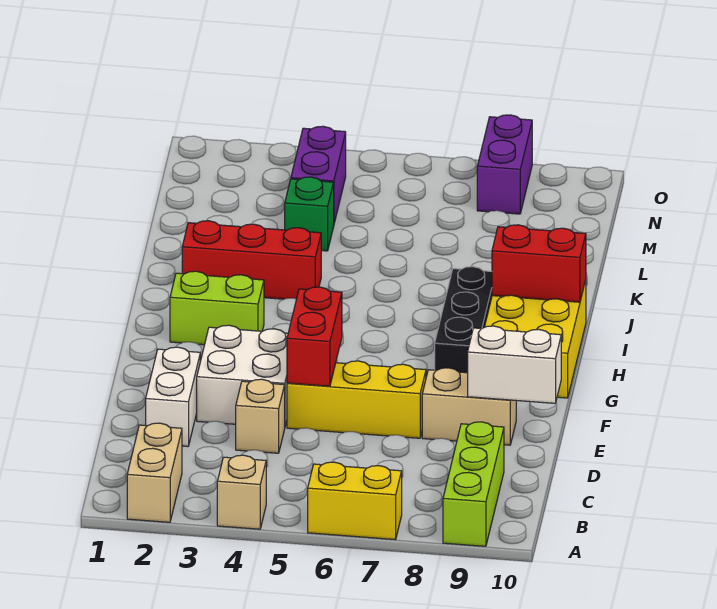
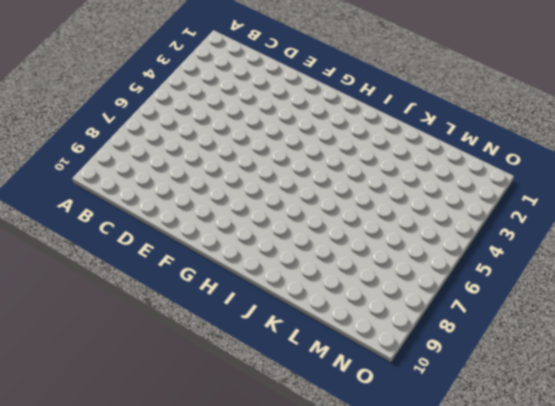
none -> tan brick A2:B2 level 1
none -> tan brick A4 level 1
none -> yellow brick A6:A7 level 1

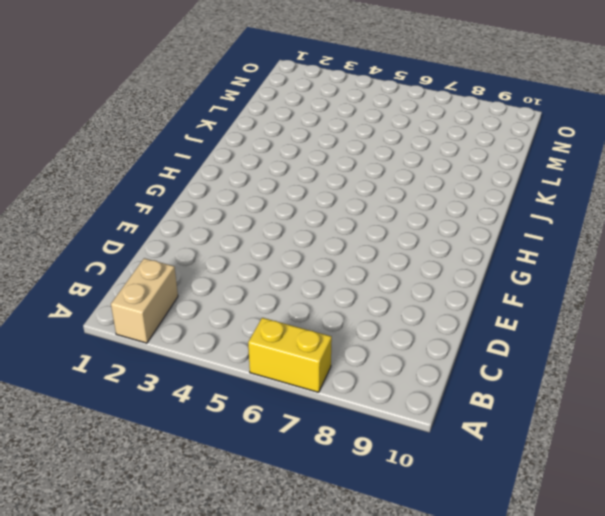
none -> tan brick A4 level 1
none -> lime brick A9:C9 level 1
none -> white brick D2:E2 level 1

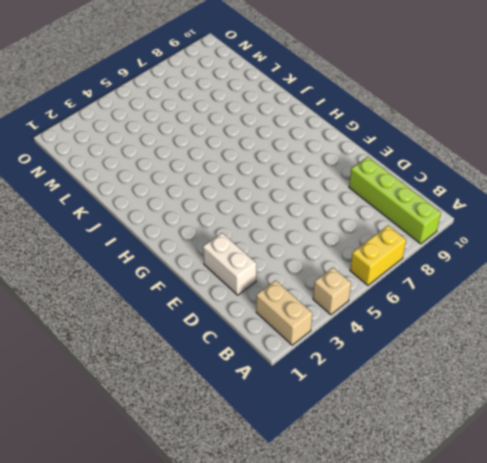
lime brick A9:D9 level 1 -> lime brick A9:C9 level 1
none -> tan brick D4 level 1
none -> white brick E3:F4 level 1
none -> yellow brick E5:E7 level 1

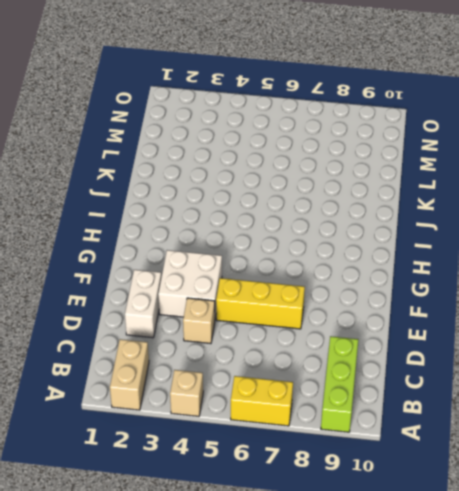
none -> tan brick E8:E9 level 1
none -> black brick G8:I8 level 1
none -> yellow brick G9:I10 level 1

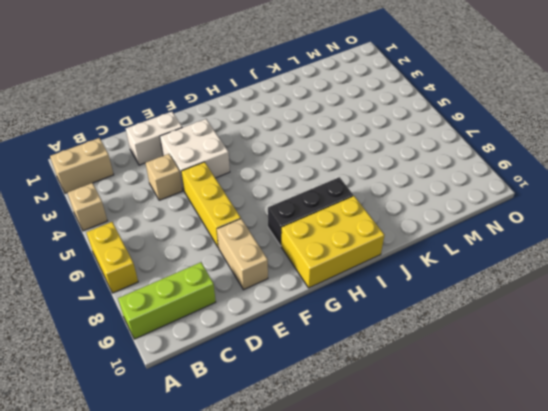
none -> lime brick H2:H3 level 1
none -> red brick J2:J4 level 1
none -> green brick L4 level 1

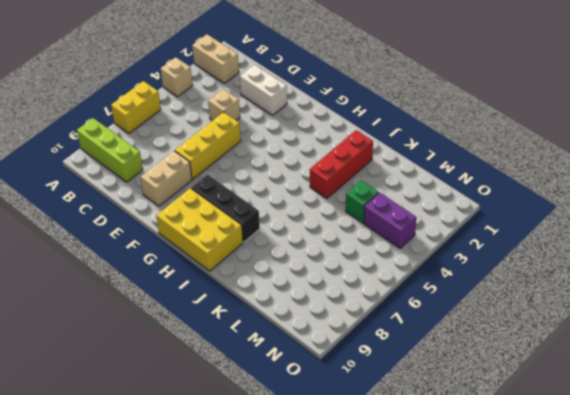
none -> white brick E3:F4 level 1
none -> lime brick H2:H3 level 1
none -> purple brick N8:O8 level 1

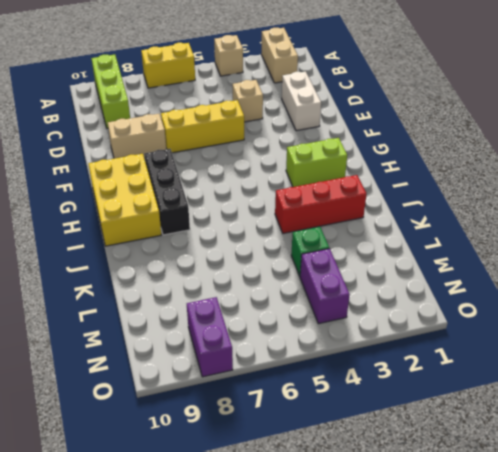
none -> white brick E3:F4 level 1
none -> red brick E5:F5 level 2
none -> white brick E9:E10 level 2

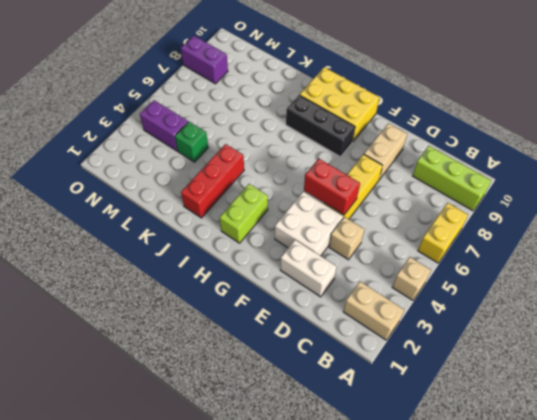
none -> white brick E9:E10 level 2
none -> red brick I9:I10 level 2

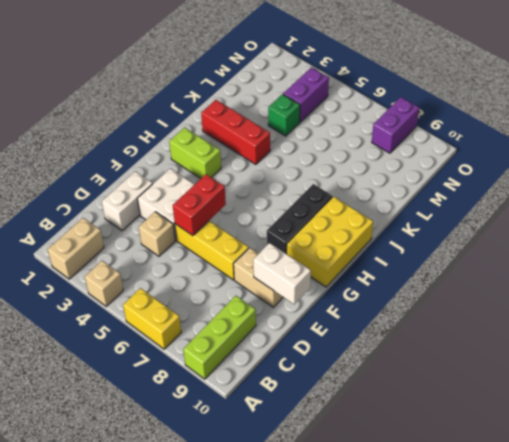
none -> red brick I9:I10 level 2

